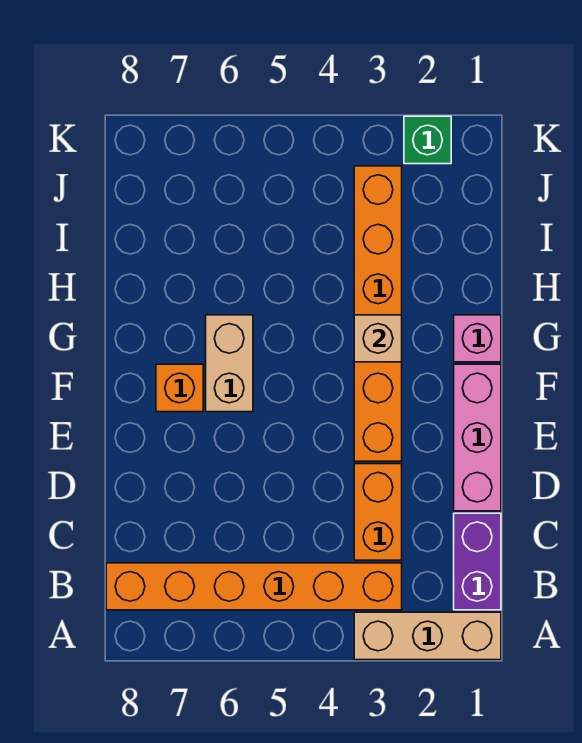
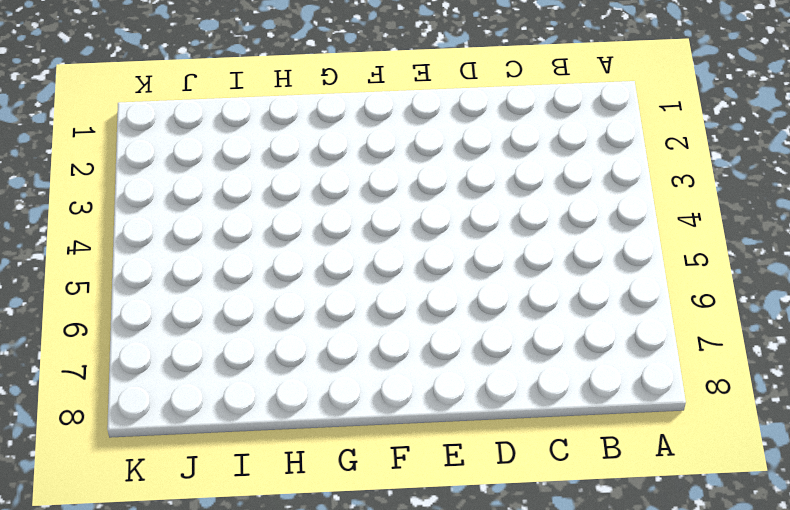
none -> tan brick A1:A3 level 1
none -> purple brick B1:C1 level 1

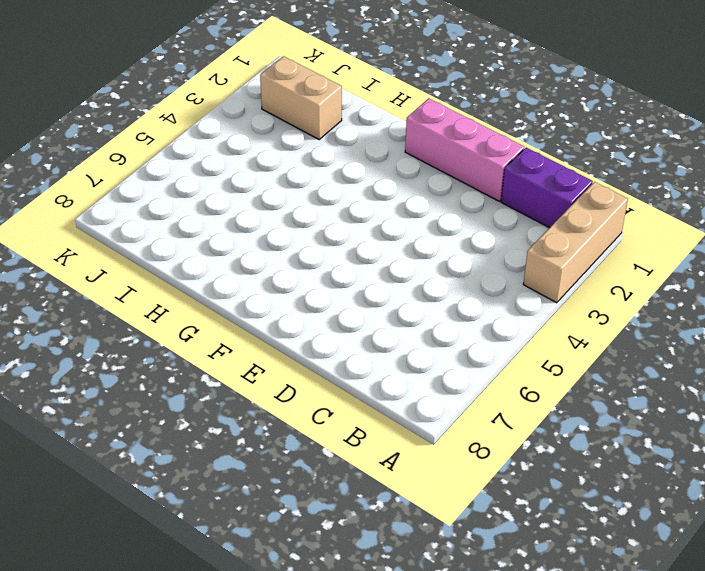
tan brick I2:J2 level 1 -> tan brick F6:G6 level 1
none -> orange brick B3:B8 level 1
none -> orange brick C3:D3 level 1

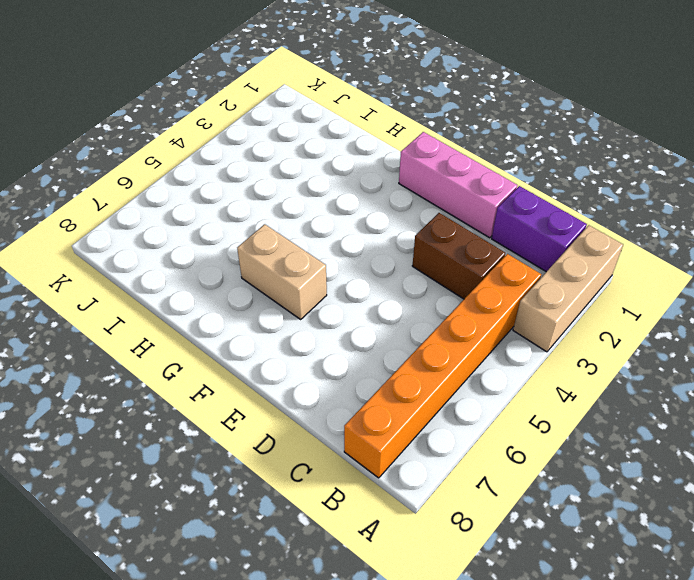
brown brick C3:D3 level 1 -> orange brick C3:D3 level 1
none -> orange brick E3:J3 level 1
none -> orange brick F7 level 1

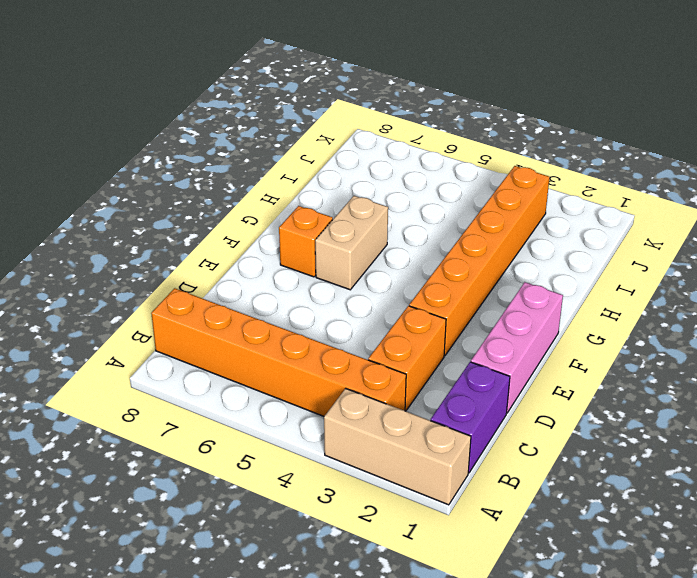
none -> pink brick G1 level 1
none -> green brick K2 level 1

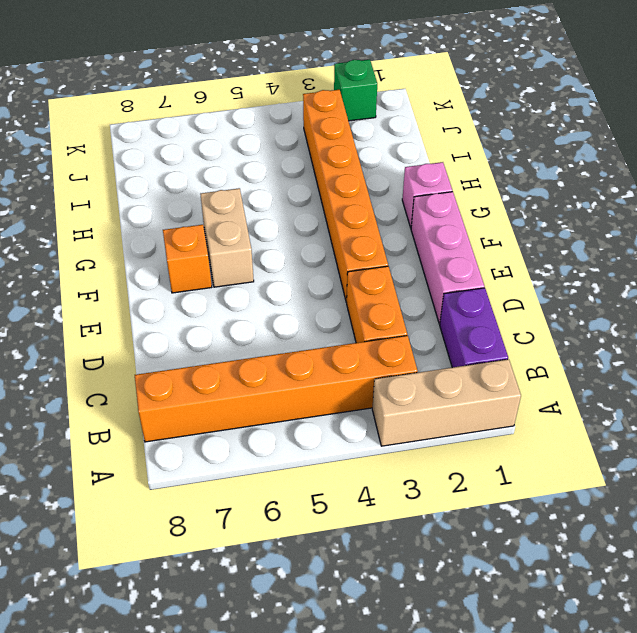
none -> tan brick G3 level 2

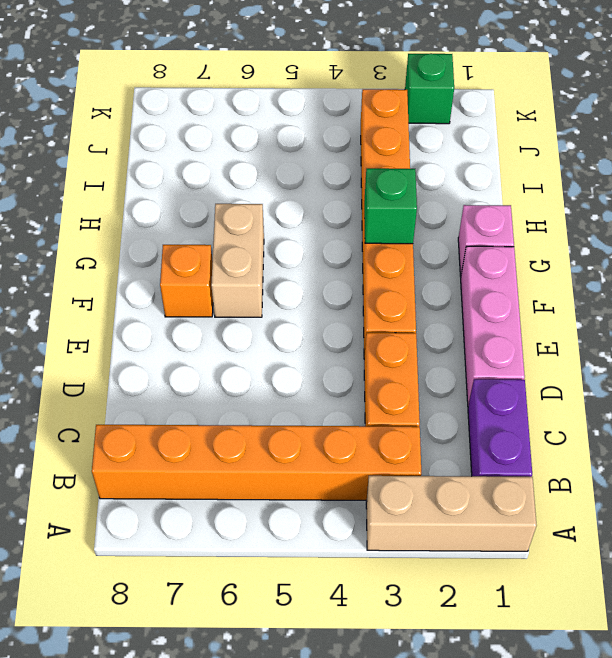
green brick G3 level 2 -> tan brick G3 level 2

